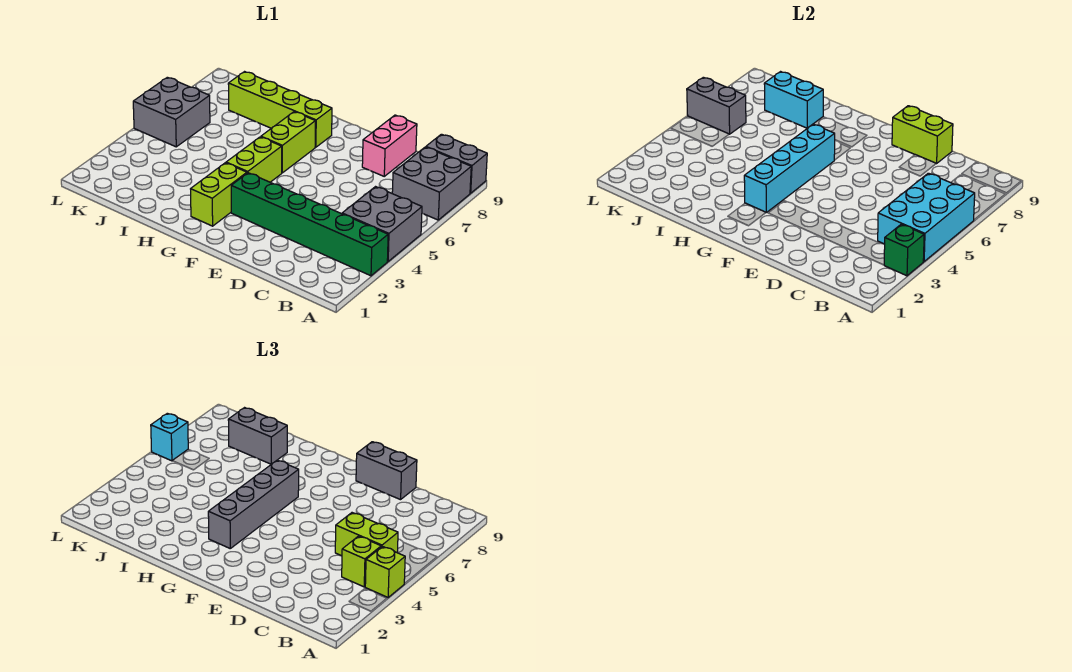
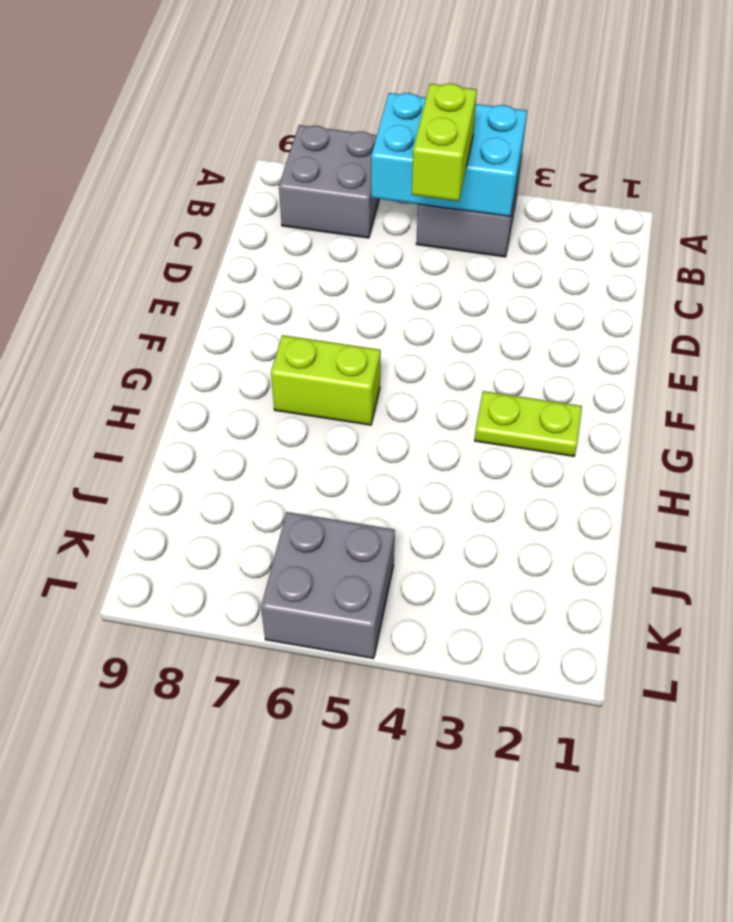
lime plate G2:G3 level 1 -> lime brick G2:G3 level 1
none -> green brick A3:F3 level 1
none -> grey brick A9:B9 level 1
none -> pink brick D8:D9 level 1

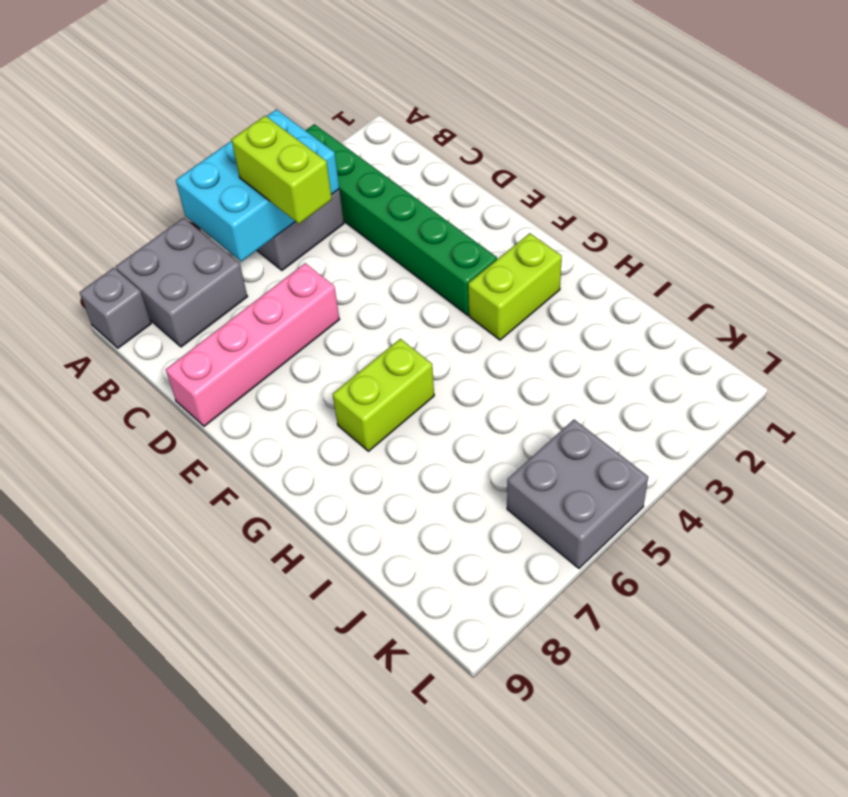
grey brick A9 level 1 -> grey brick A9:B9 level 1
pink brick D6:D9 level 1 -> pink brick D8:D9 level 1
none -> lime brick G4:G5 level 1
none -> lime brick G8:J8 level 1
none -> green brick A3 level 2

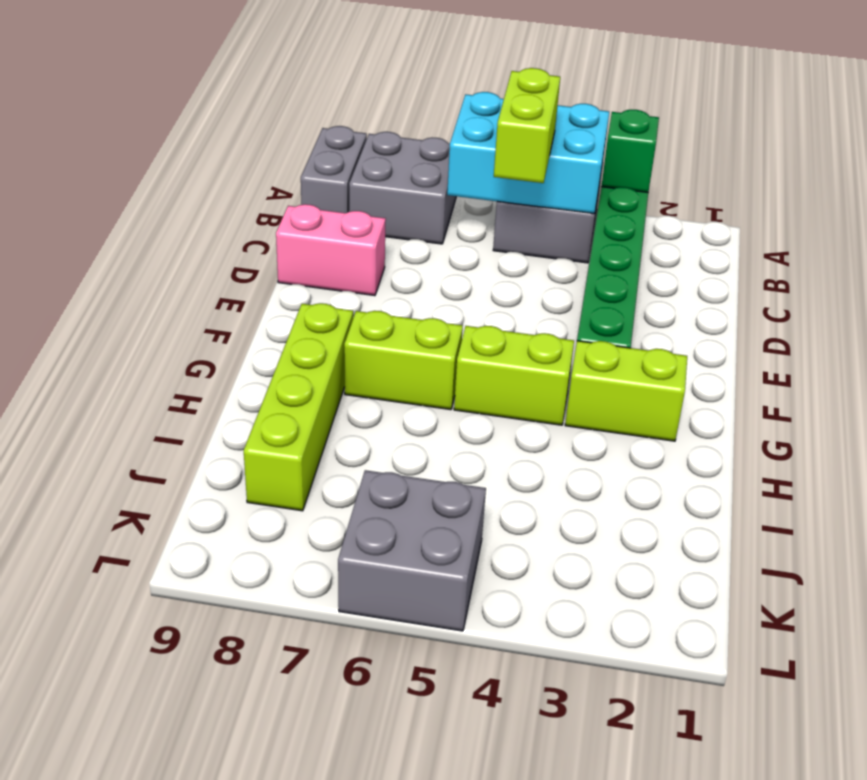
none -> lime brick D9:E9 level 2
none -> cyan brick G3:G6 level 2
none -> cyan brick I8:J8 level 2

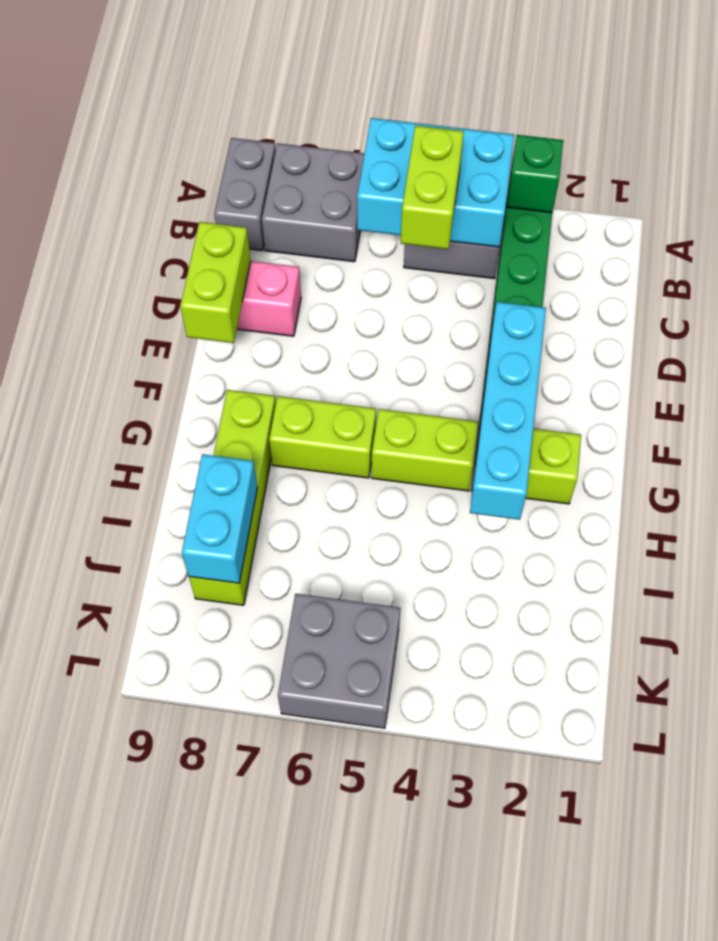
cyan brick E3:H3 level 2 -> cyan brick G3:G6 level 2
none -> grey brick K6:L6 level 2
none -> lime brick A4 level 3
none -> lime brick B4 level 3

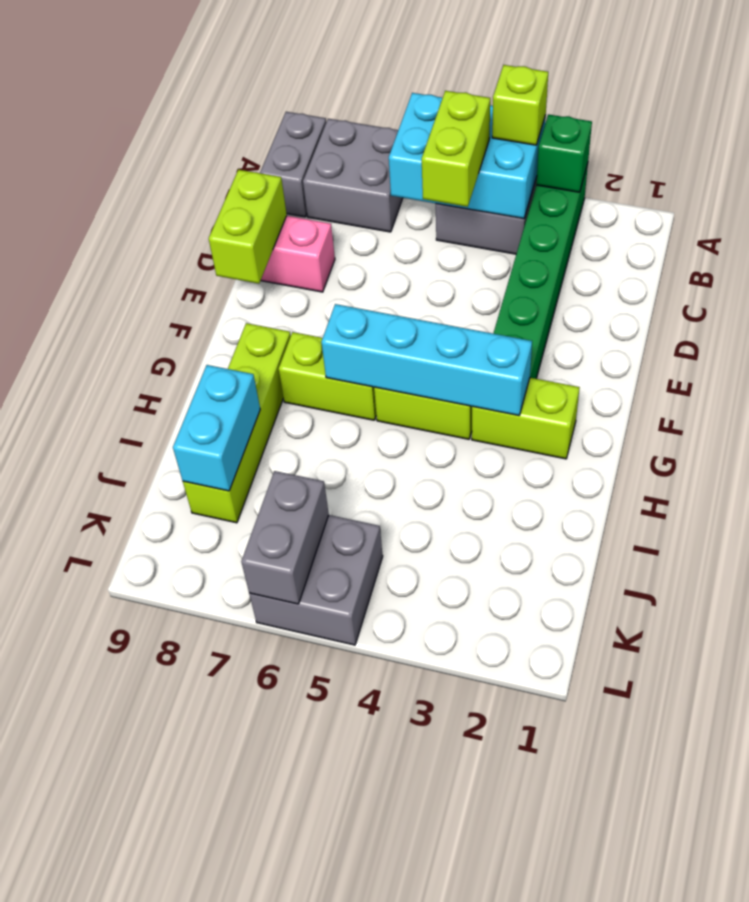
none -> lime brick B4 level 3
none -> grey brick D9:E9 level 3
none -> grey brick G3:G6 level 3

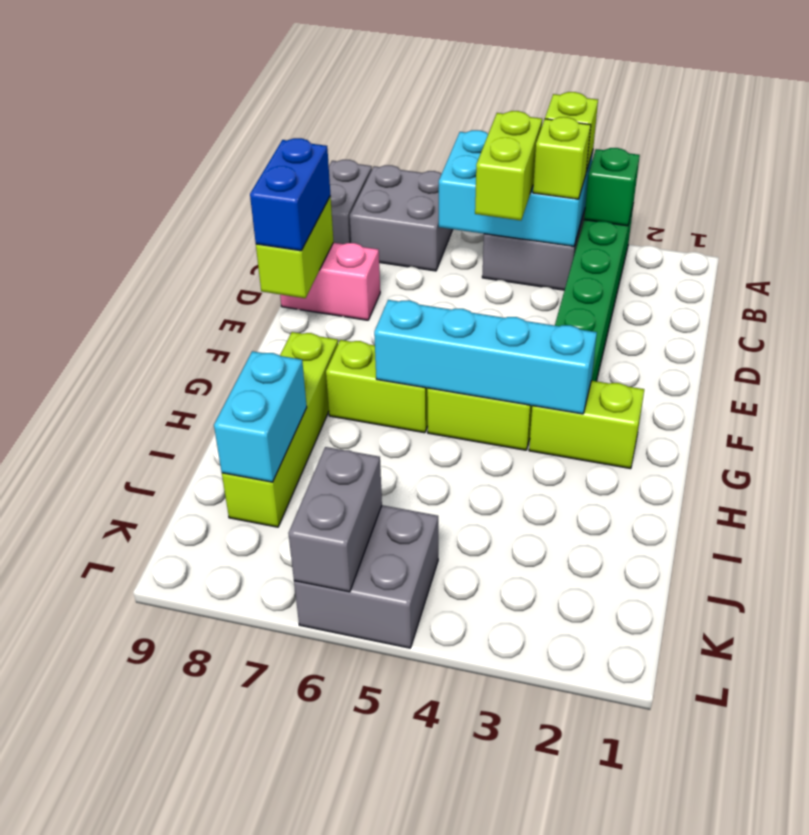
blue brick D9:E9 level 3 -> grey brick D9:E9 level 3
none -> grey brick G3:G6 level 3
none -> grey brick I8:J8 level 3
none -> cyan brick L6 level 3

